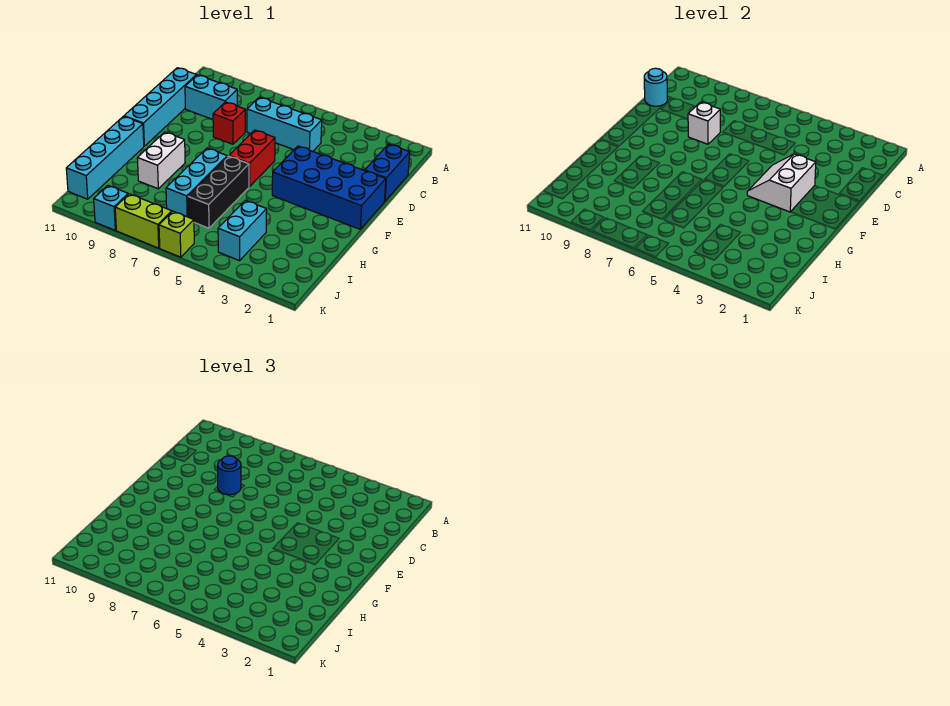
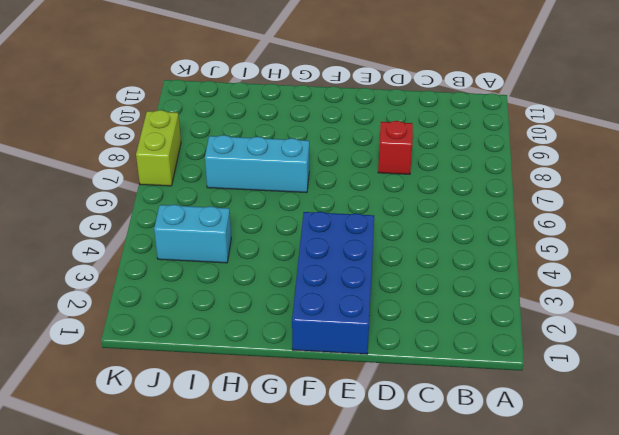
none -> blue brick C1:D1 level 1
none -> cyan brick C5:C7 level 1
none -> cyan brick C9:C10 level 1

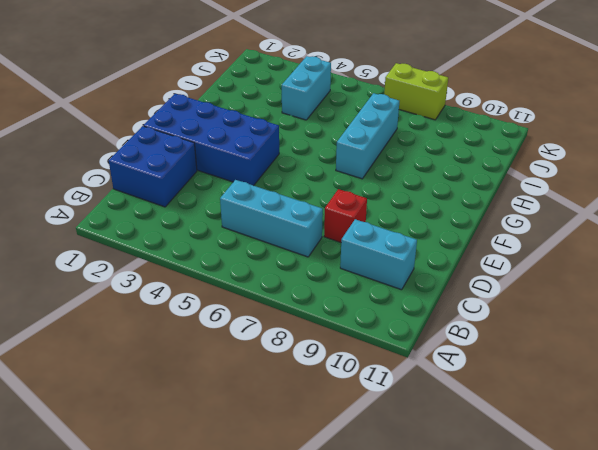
blue brick C1:D2 level 1 -> blue brick C1:D1 level 1
none -> cyan brick C11:F11 level 1
none -> red brick E6:F6 level 1
none -> black brick G6:I6 level 1

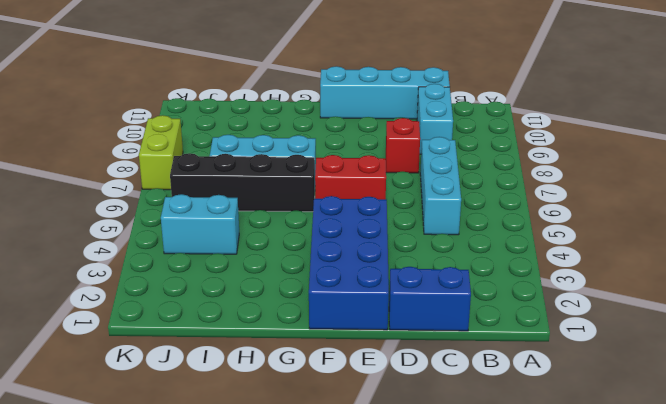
black brick G6:J6 level 1 -> black brick G6:I6 level 1
none -> white brick G9:H9 level 1
none -> cyan brick G11:J11 level 1
none -> lime brick K6 level 1

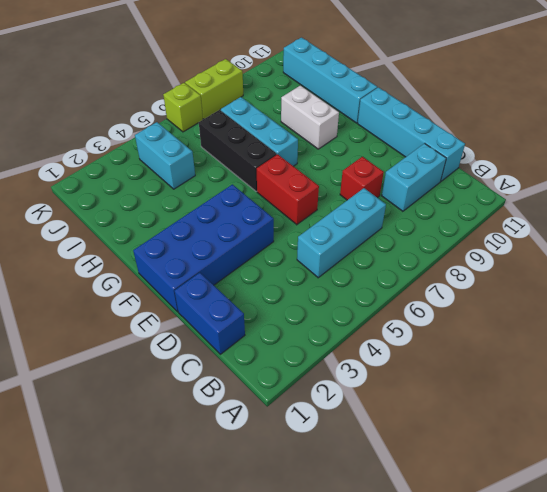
none -> cyan brick K9 level 1
none -> cyan round brick C11 level 2
none -> white brick D8 level 2

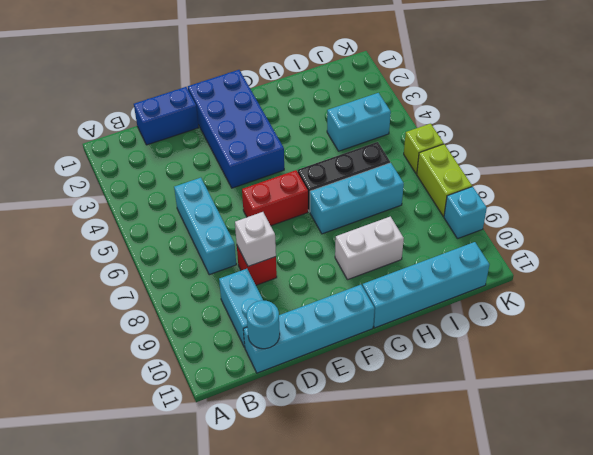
none -> white slope E3:F4 level 2 top 3
none -> blue round brick D8 level 3

